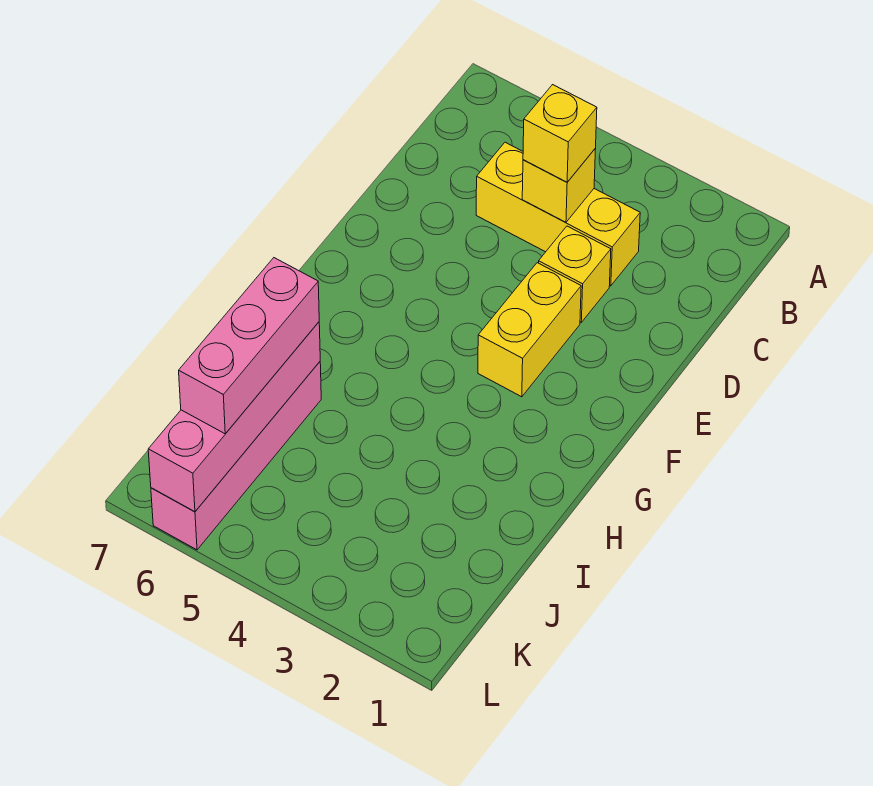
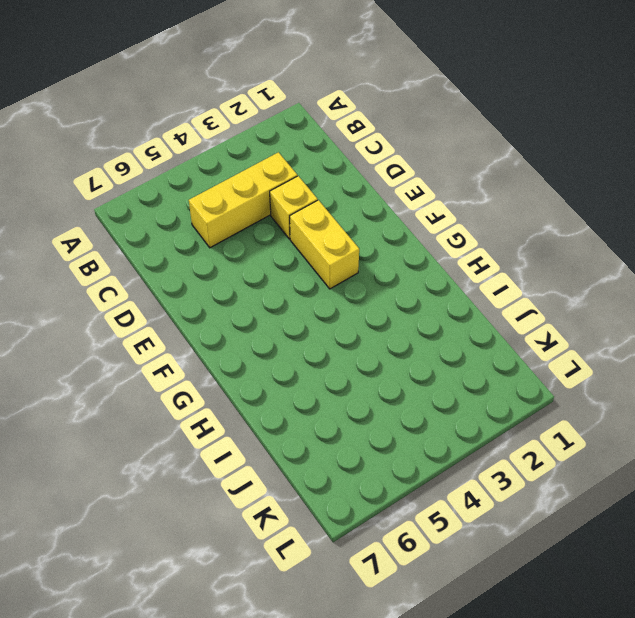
none -> pink brick I6:L6 level 1
none -> yellow brick C4 level 2

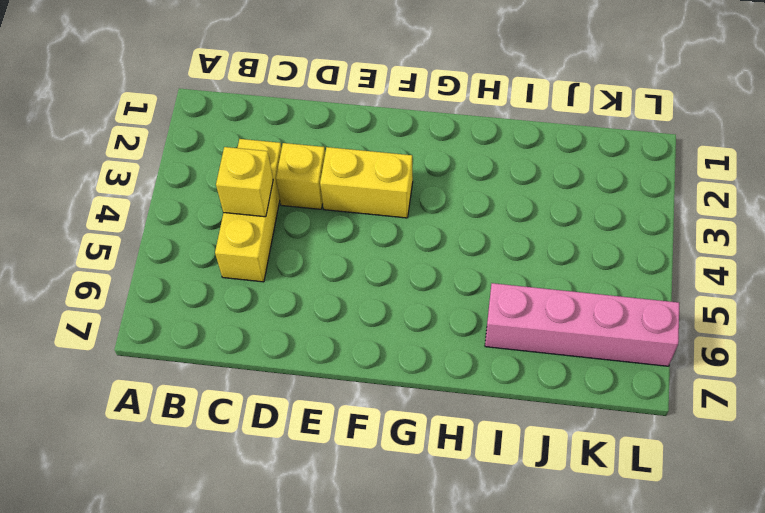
none -> pink brick I6:L6 level 2
none -> yellow brick C4 level 3

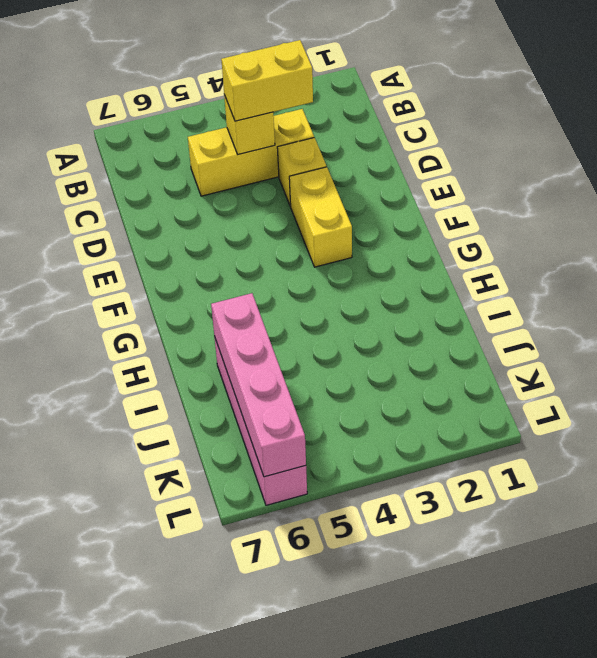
yellow brick C3:C4 level 3 -> yellow brick C4 level 3
none -> pink brick I6:K6 level 3

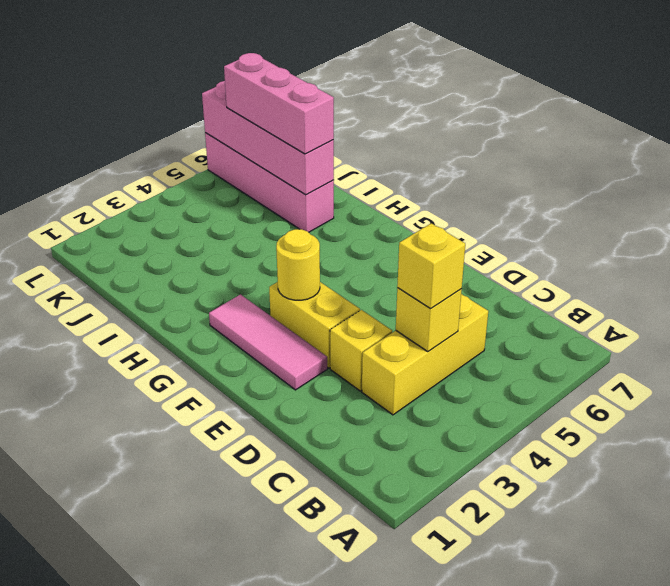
pink tile E2:G2 level 1 -> none
yellow round brick F3 level 2 -> none

